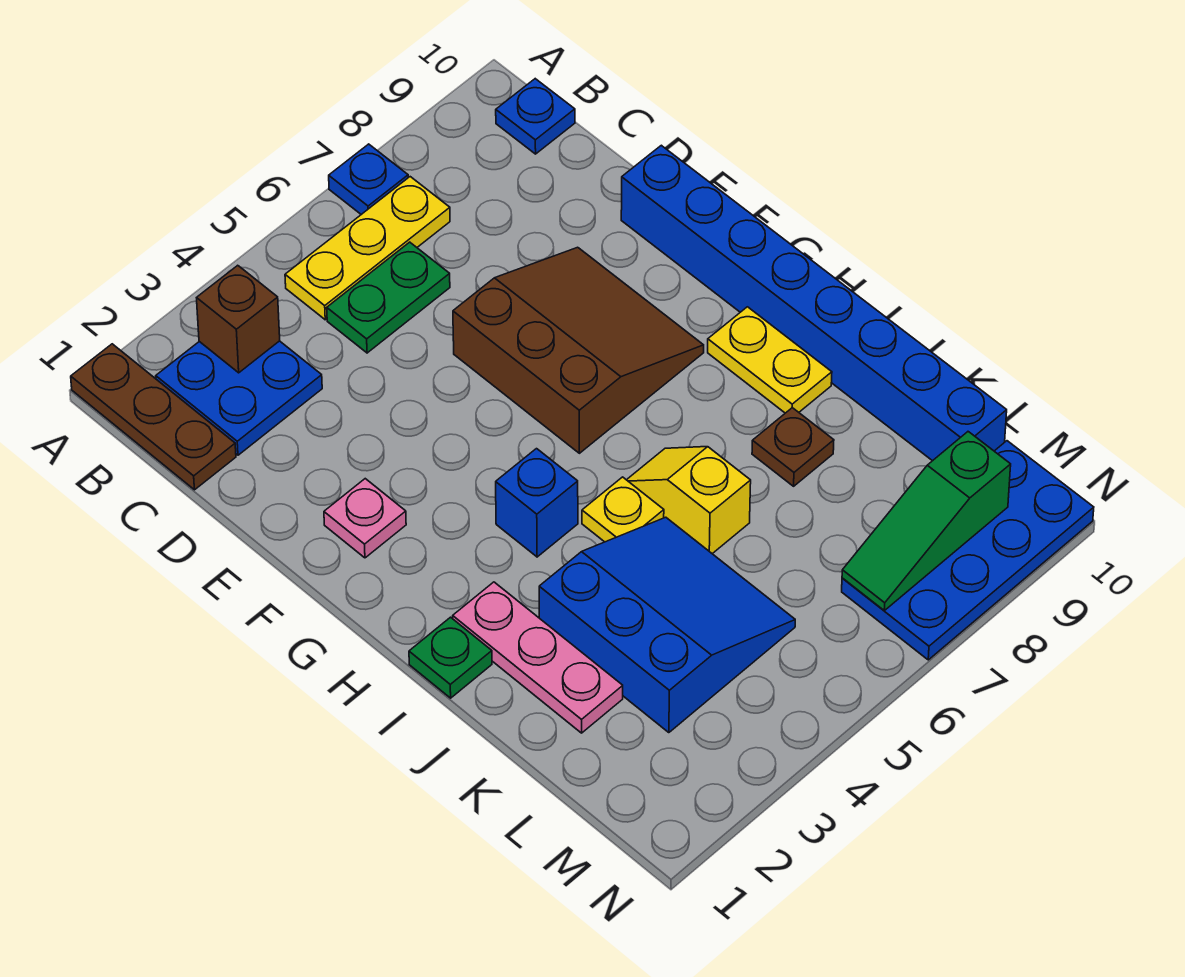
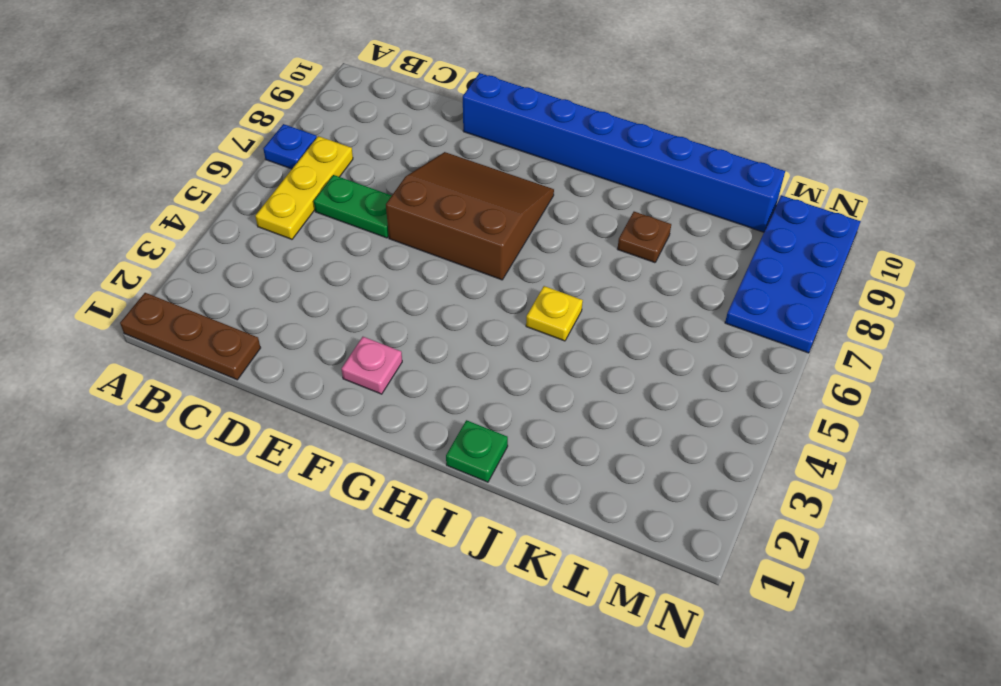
green plate C6:D6 level 1 -> green plate C5:C6 level 1
none -> blue plate B2:C3 level 1
none -> blue plate B10 level 1
none -> blue brick H4 level 1

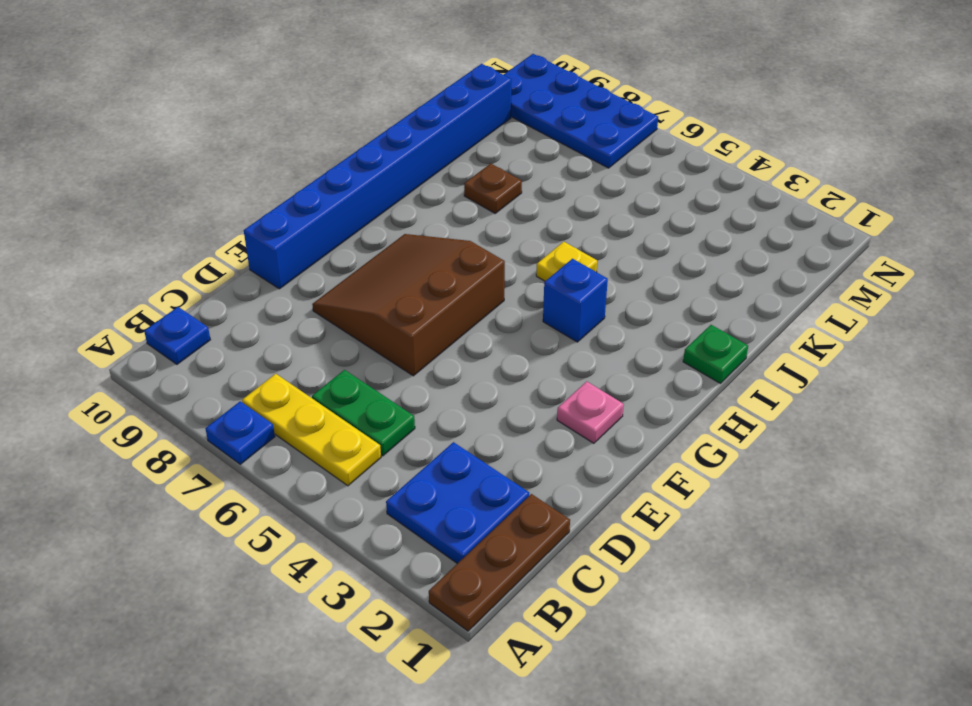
none -> yellow plate H9:I9 level 1
none -> pink plate I2:K2 level 1
none -> yellow slope I6:J6 level 1 top J

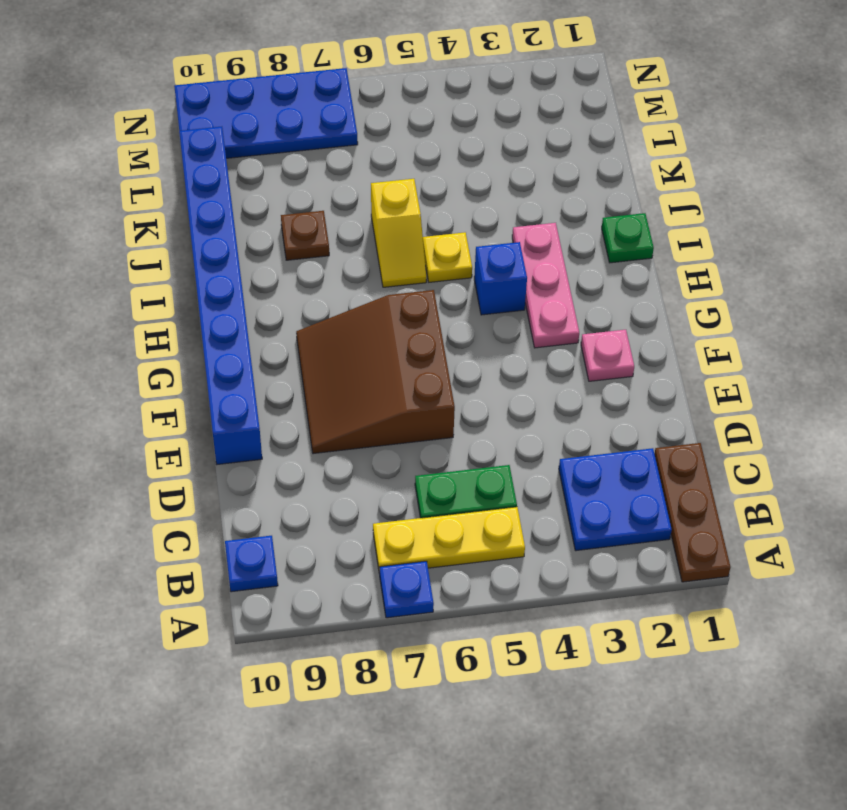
pink plate G3:I3 level 1 -> pink plate I2:K2 level 1
none -> yellow plate H9:I9 level 1
none -> blue slope J3:L5 level 1 top 3
none -> brown brick B3 level 2

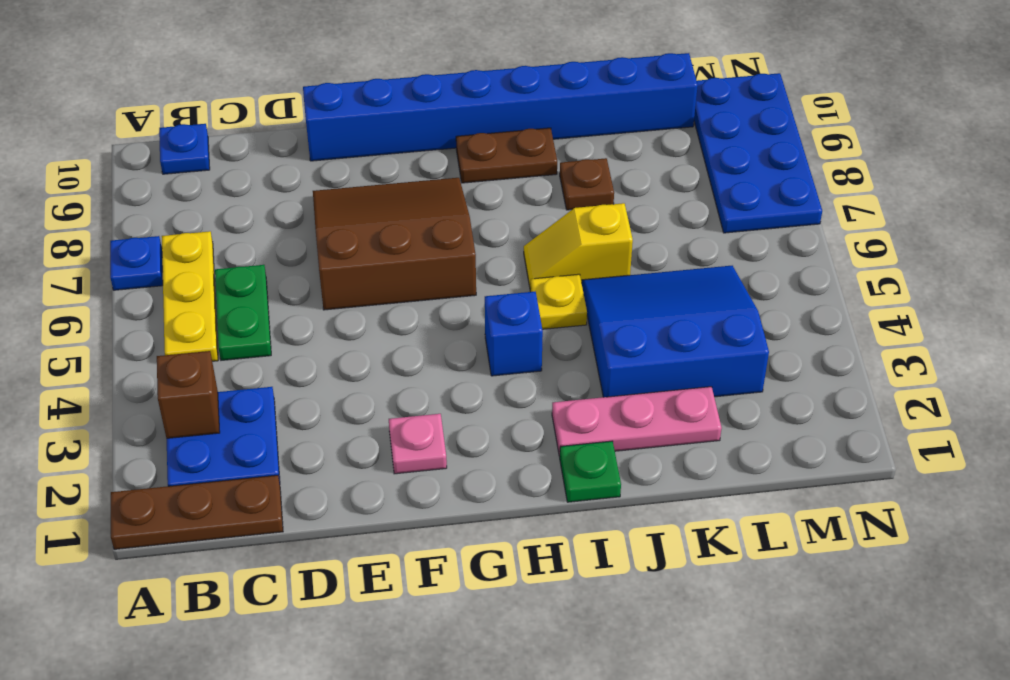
brown plate H9:I9 level 1 -> yellow plate H9:I9 level 1
none -> green slope M7:M9 level 2 top 9

